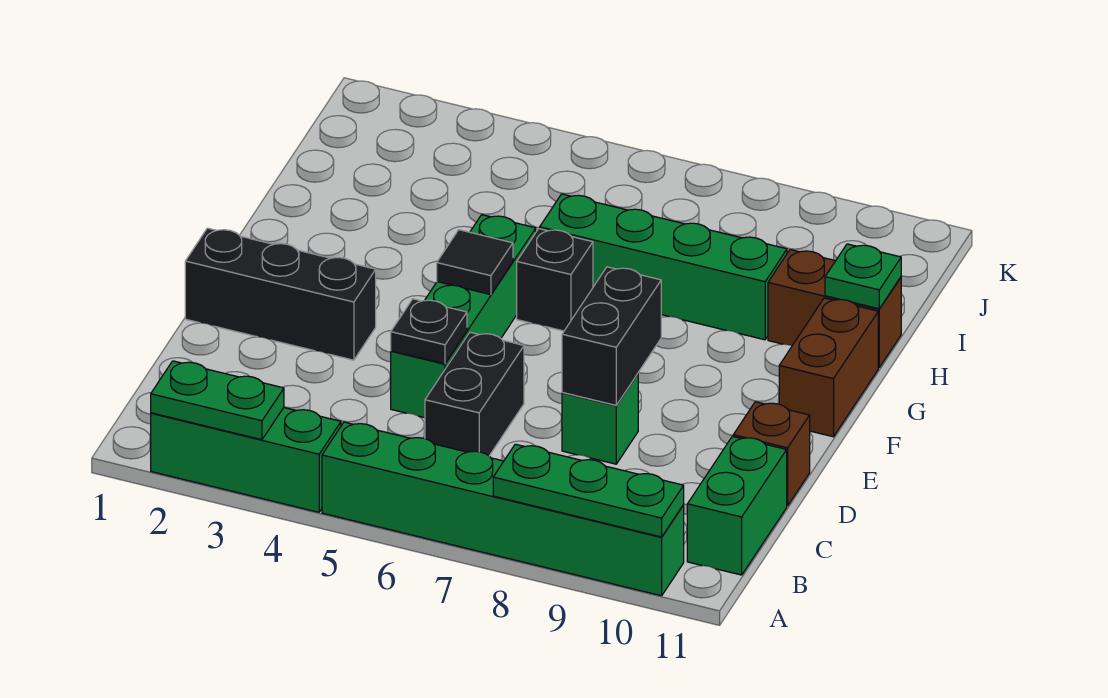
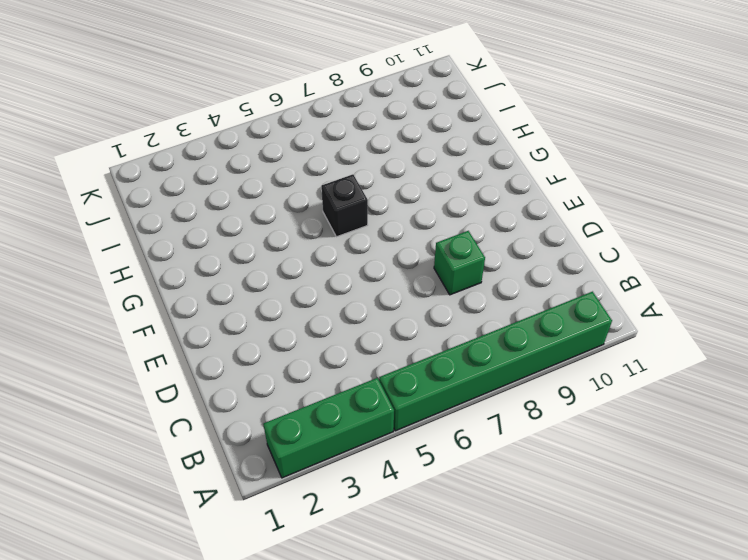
none -> green brick B11:C11 level 1
none -> black brick C6:D6 level 1
none -> green brick D5:G5 level 1

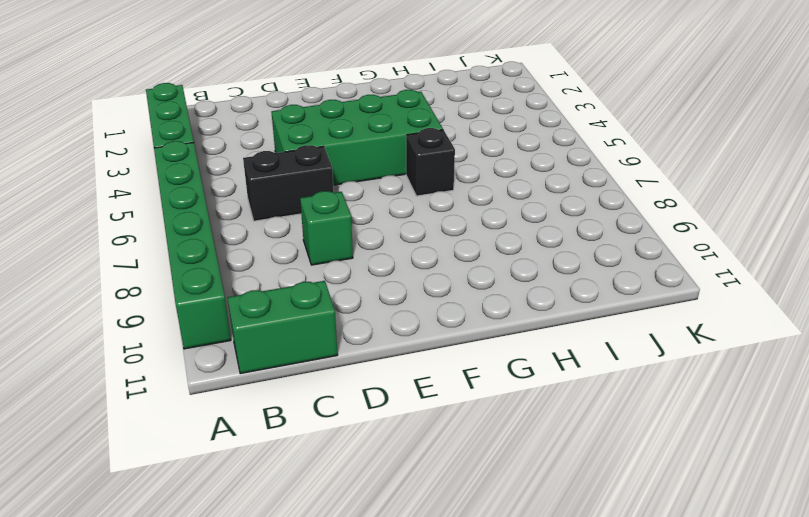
green brick D4:G5 level 1 -> green brick D5:G5 level 1
none -> brown brick D11 level 1
none -> black brick E1:E3 level 1
none -> brown brick F11:G11 level 1

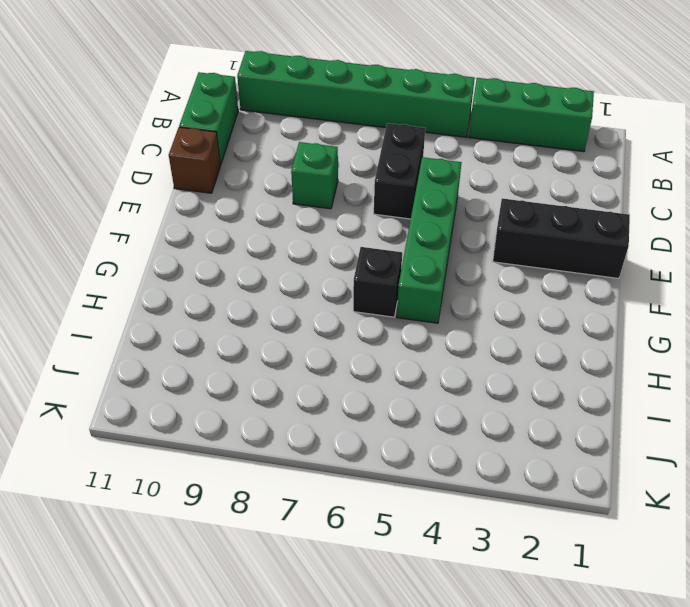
none -> brown brick F11:G11 level 1
none -> green brick H6:H9 level 1
none -> brown brick H10:H11 level 1

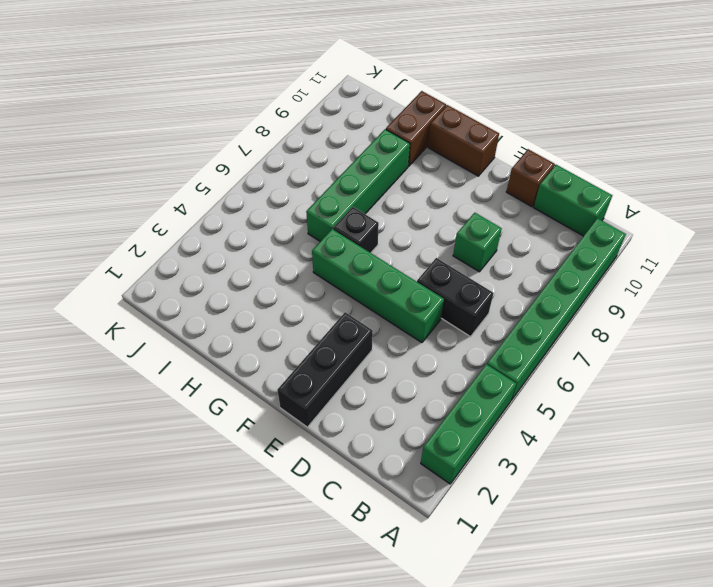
none -> green plate A2:A3 level 2
none -> green plate A8:A10 level 2
none -> black plate D5 level 2

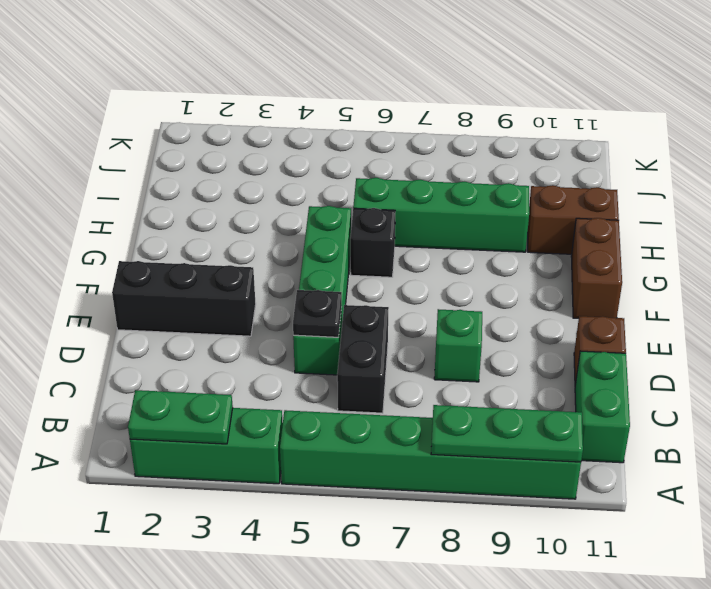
none -> black brick D8:E8 level 2
none -> black tile F5 level 2
none -> green plate H11 level 2

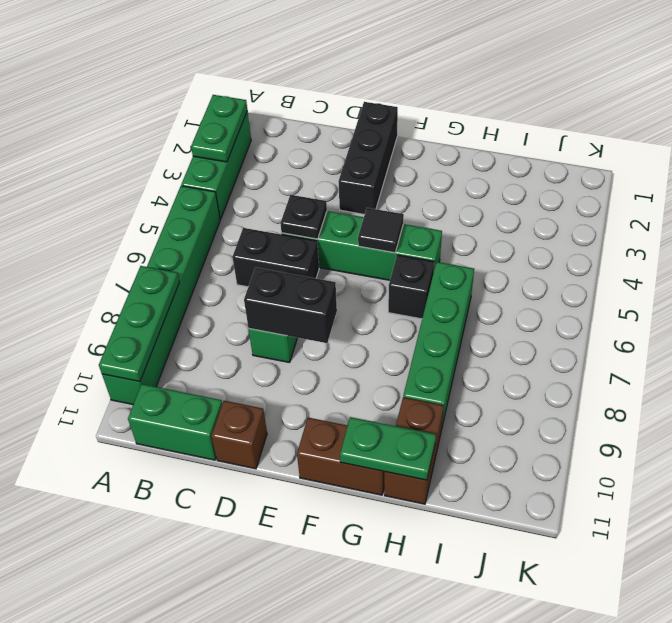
green plate G11:H11 level 2 -> green plate H11 level 2

